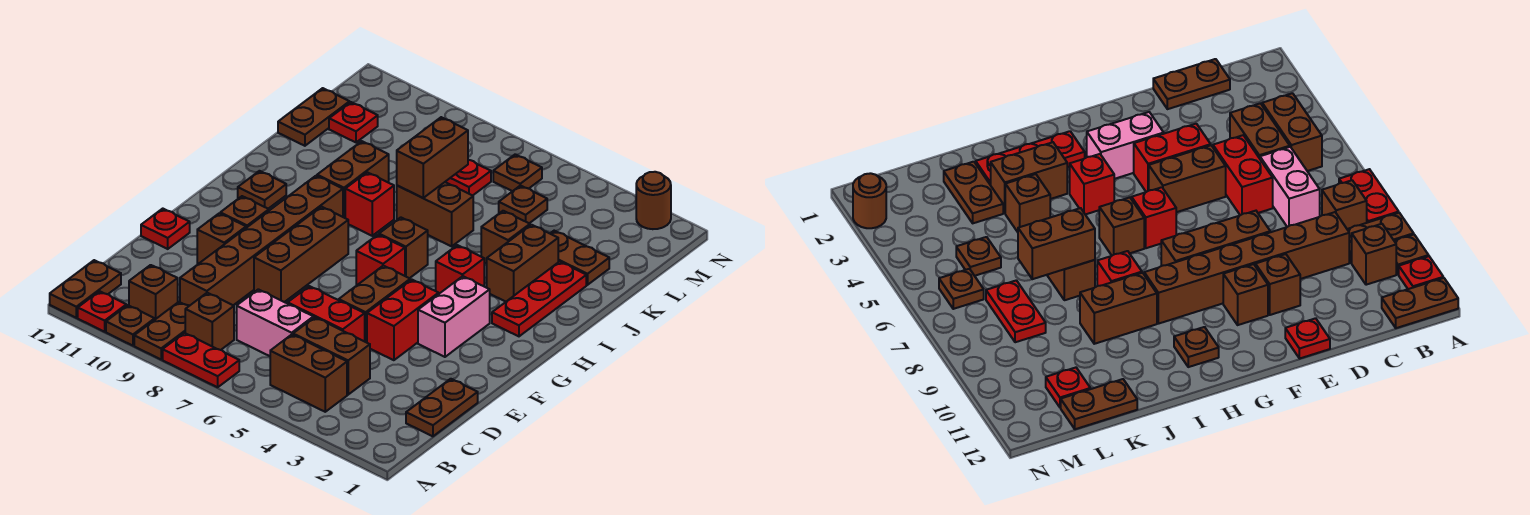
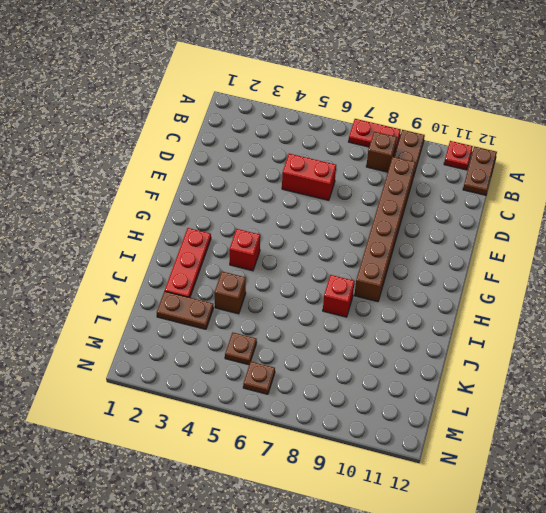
none -> brown plate A10 level 1
none -> brown brick B4:B5 level 1
none -> brown brick B10 level 1
none -> brown plate C1:D1 level 1

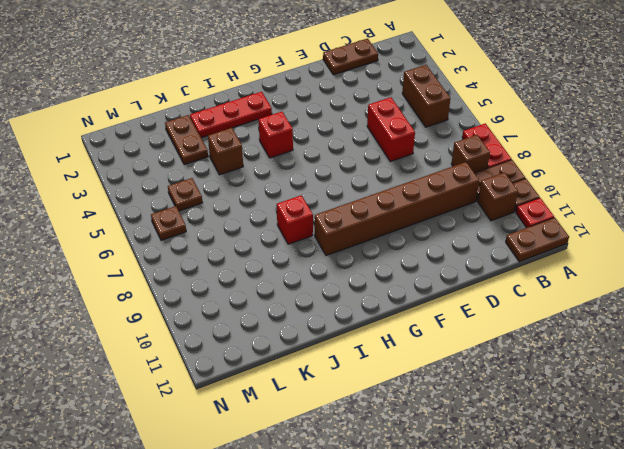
none -> brown brick C4:C5 level 1
none -> pink brick C6:C7 level 1
none -> red brick E4:F4 level 1
none -> brown brick E5:F5 level 1

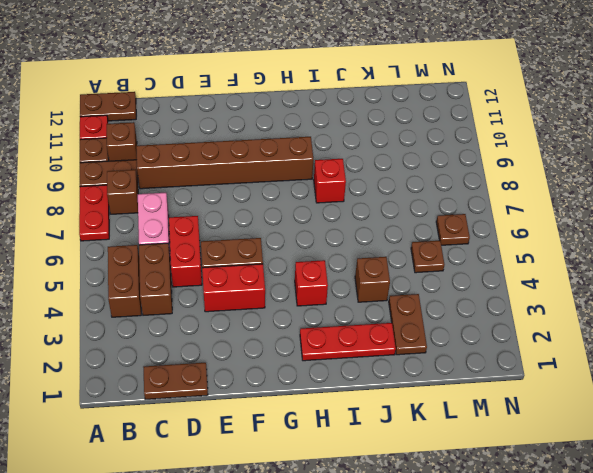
none -> brown brick E8:G8 level 1
none -> brown brick E10 level 1
none -> red plate E12 level 1
none -> pink brick F3:G3 level 1

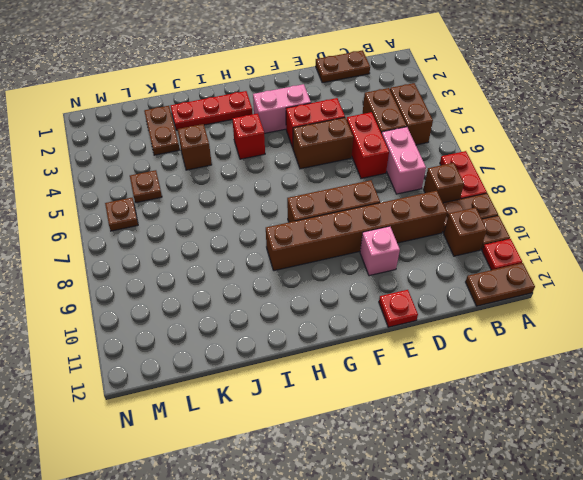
pink brick E10 level 1 -> brown brick E10 level 1
none -> brown brick F10 level 1
none -> red brick G6 level 1
none -> brown brick H6 level 1
none -> brown plate H11 level 1

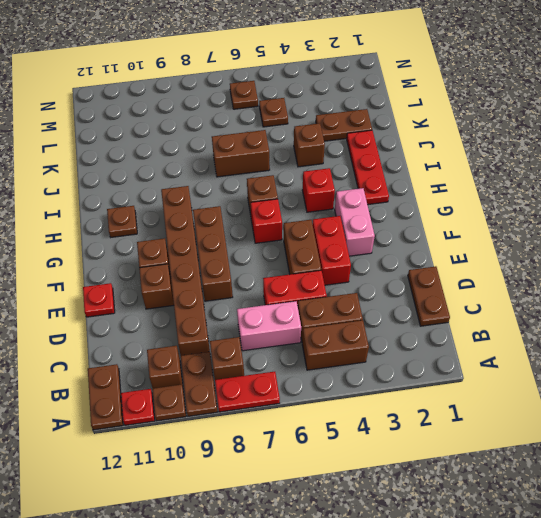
none -> brown brick I3:J3 level 1
none -> red brick I8 level 1
none -> brown brick I9:J9 level 1
none -> brown plate K12:L12 level 1

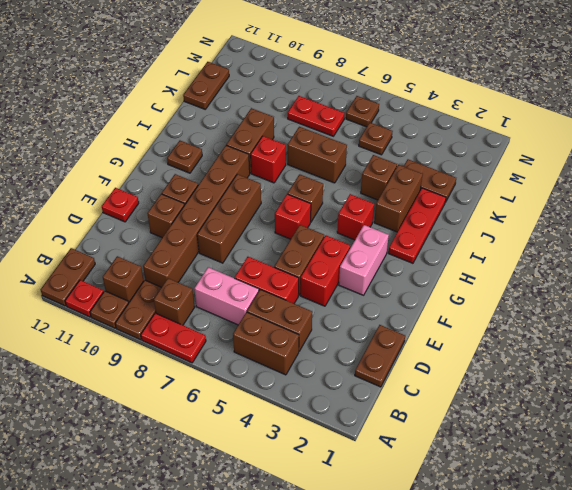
none -> red plate L11 level 1
none -> brown round brick N2 level 1
none -> brown brick J7:K7 level 2

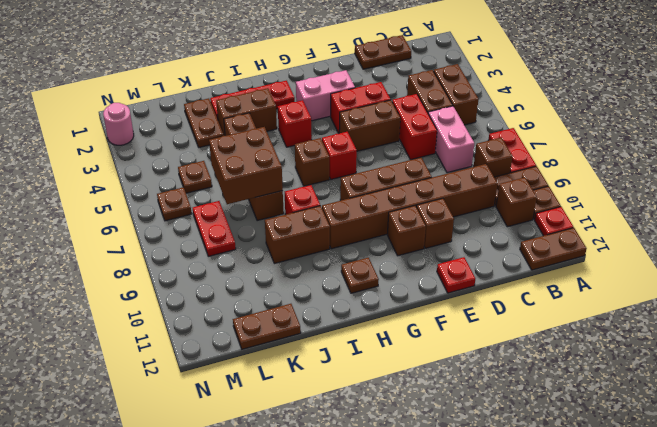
brown brick J6:K7 level 2 -> brown brick J7:K7 level 2
pink round brick N2 level 1 -> brown round brick N2 level 1
none -> red plate L11 level 1

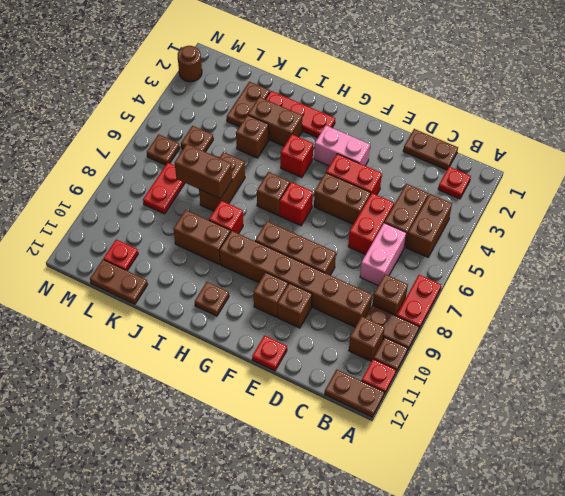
red plate B2 level 1 -> none

